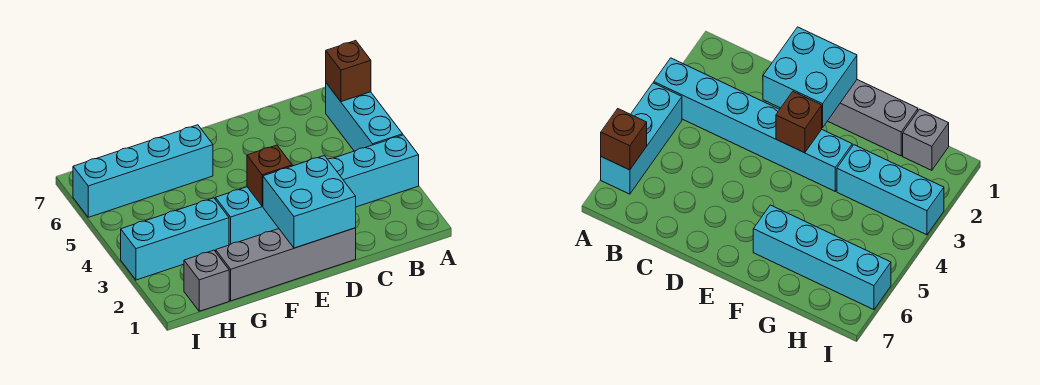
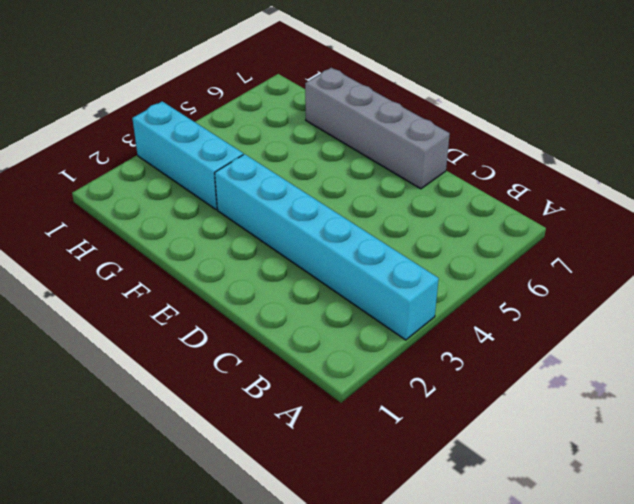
grey brick D7:G7 level 1 -> grey brick D1:G1 level 1
none -> cyan brick A4:A6 level 1
none -> cyan brick F6:I6 level 1

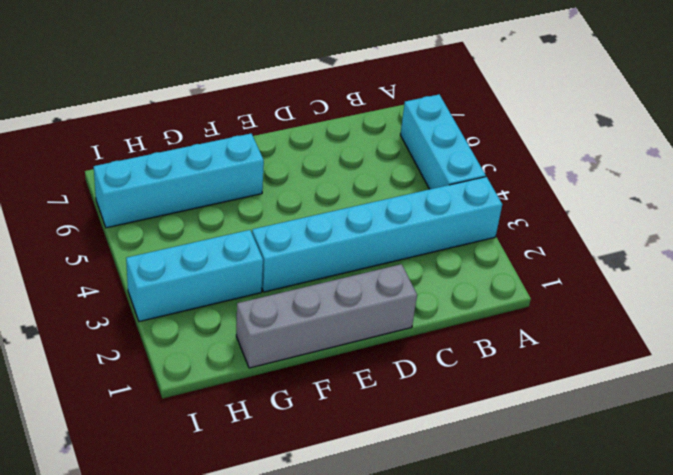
none -> grey brick H1 level 1
none -> brown brick A6 level 2

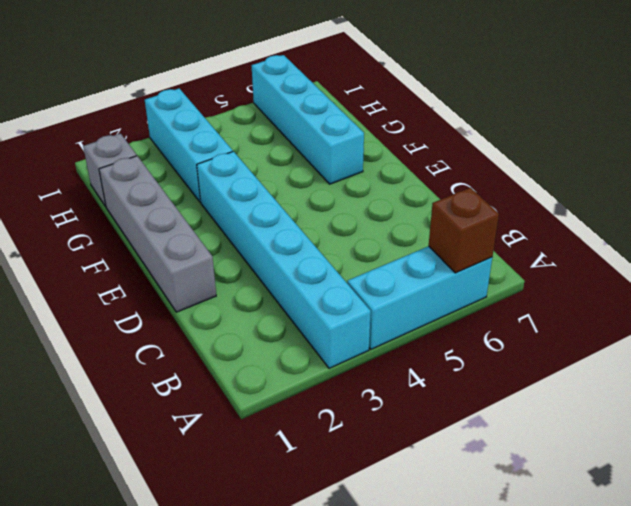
none -> cyan brick D1:E2 level 2
none -> brown brick E3 level 2

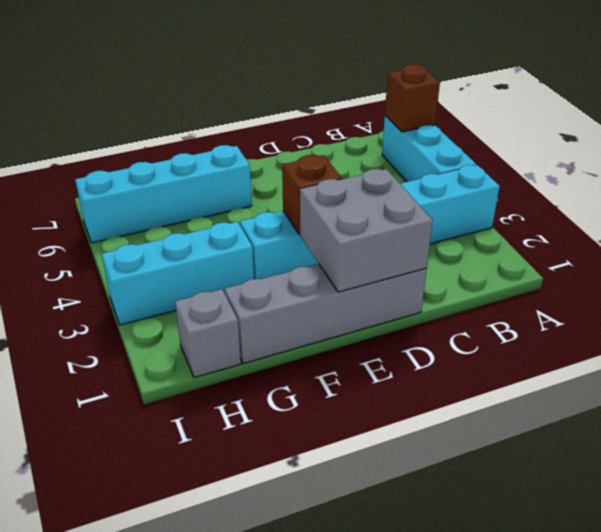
grey brick D1:E2 level 2 -> cyan brick D1:E2 level 2

